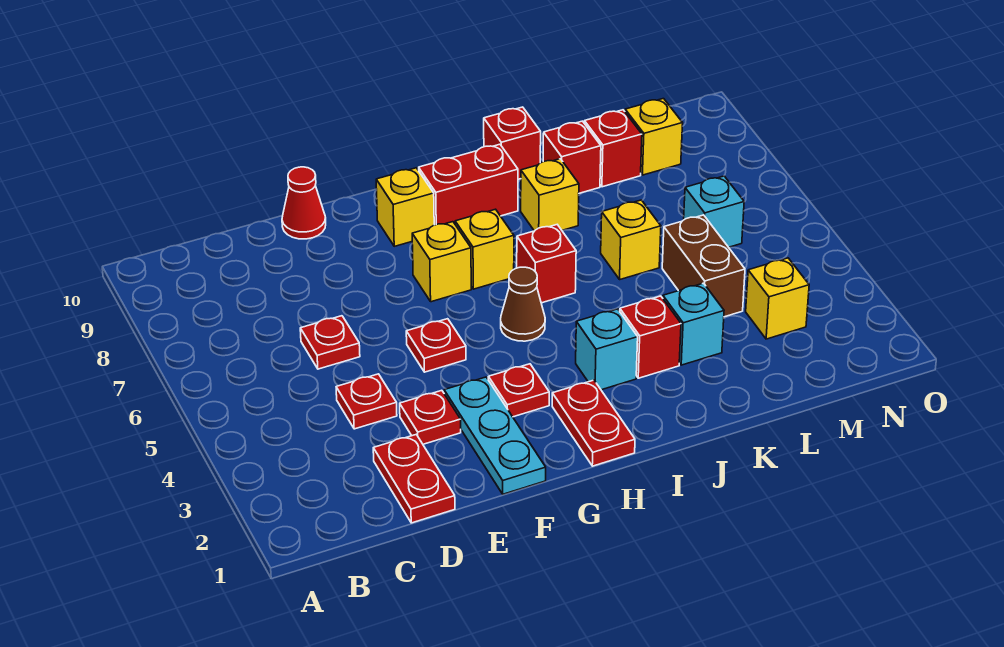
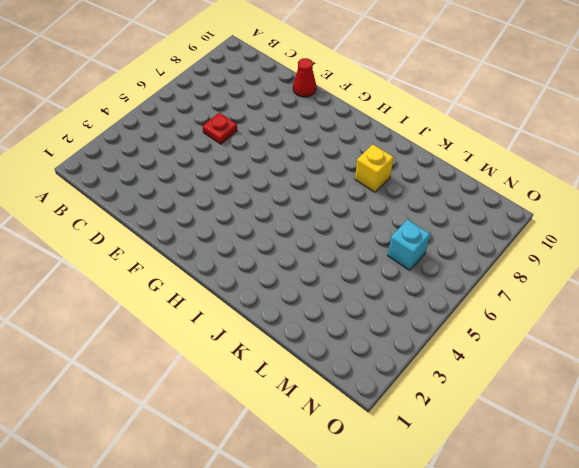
none -> red plate D1:D2 level 1
none -> red plate D4 level 1
none -> red plate E3 level 1

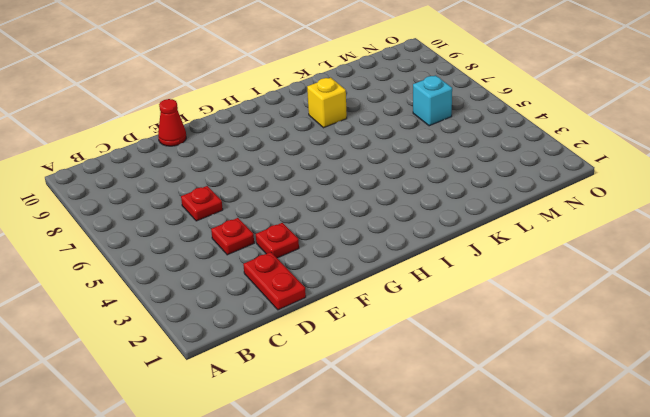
none -> cyan plate F1:F3 level 1
none -> red plate F5 level 1
none -> red plate G3 level 1

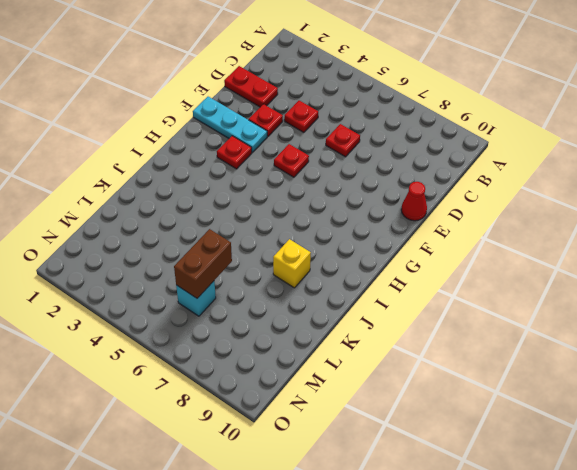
brown brick L6:M6 level 2 -> brown brick L4:L5 level 1
none -> yellow brick G7 level 1
none -> yellow brick G9 level 1
none -> red plate H1:H2 level 1

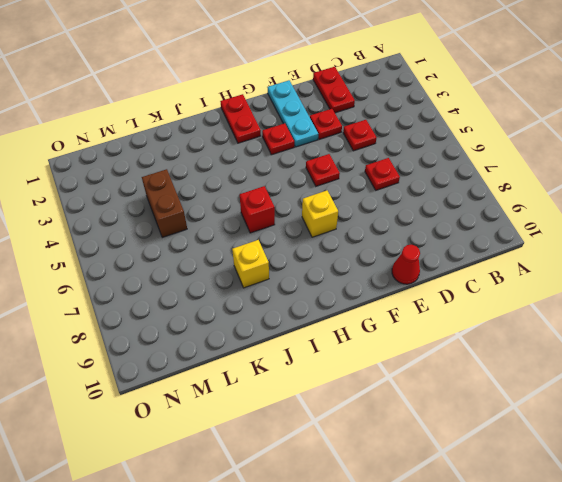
none -> yellow brick G9 level 1
none -> brown cone H5 level 1
none -> yellow brick H7 level 1

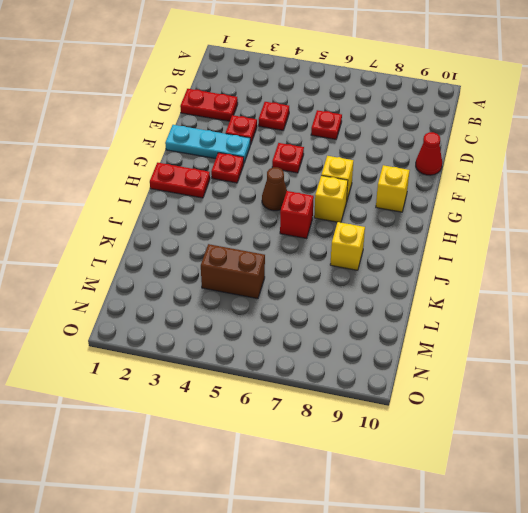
none -> red brick H9:I9 level 1
none -> cyan brick I3 level 1
none -> red brick J3 level 1

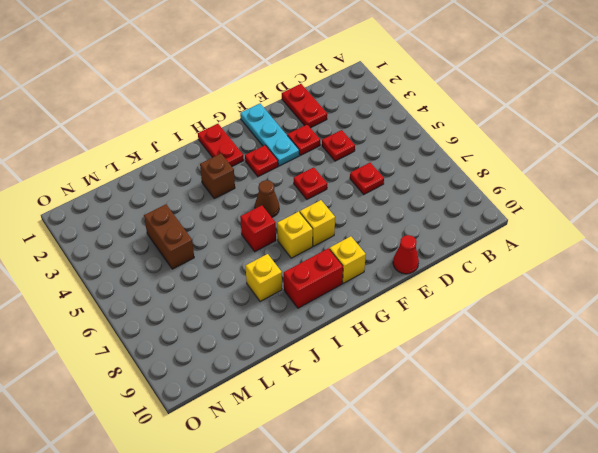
brown brick I3 level 1 -> cyan brick I3 level 1
none -> red brick J3 level 1
none -> red brick J10 level 1
none -> cyan brick K3 level 1

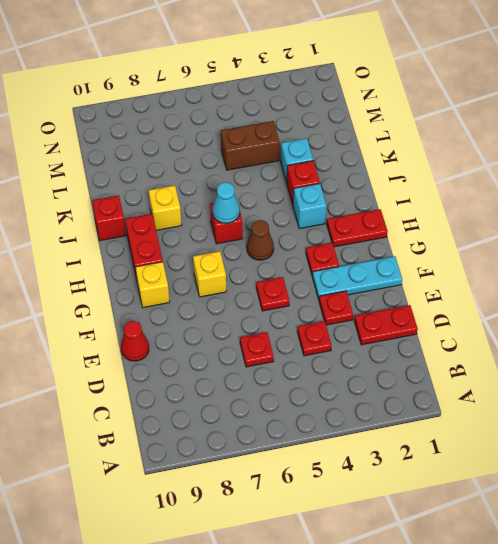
cyan cone I6 level 2 -> none
none -> yellow brick H7 level 1
none -> yellow brick K6 level 1
none -> red brick K9 level 1

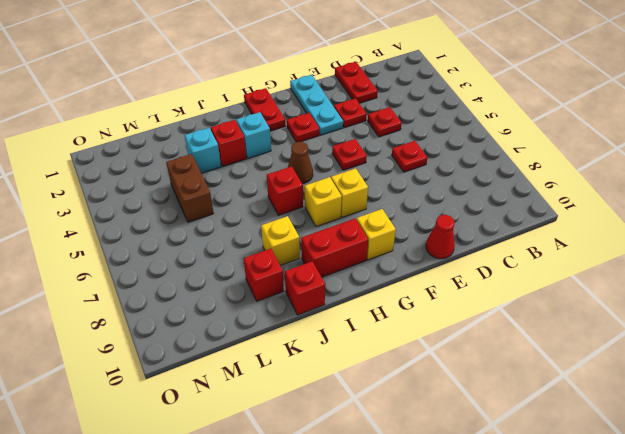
none -> yellow brick K6 level 1
none -> red brick L9 level 1
none -> yellow brick M3 level 1

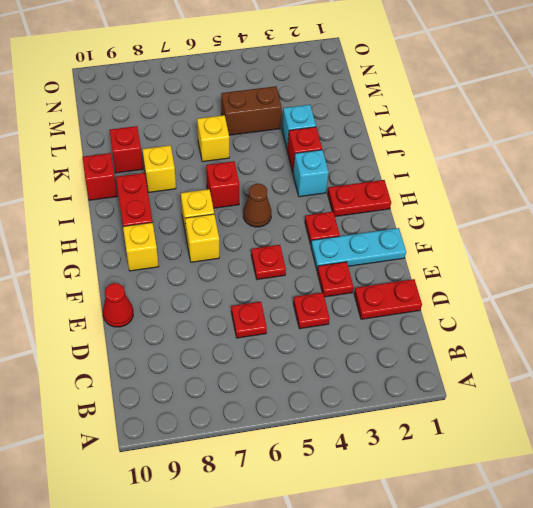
none -> red brick L9 level 1
none -> yellow brick M3 level 1
none -> cyan brick M6 level 1

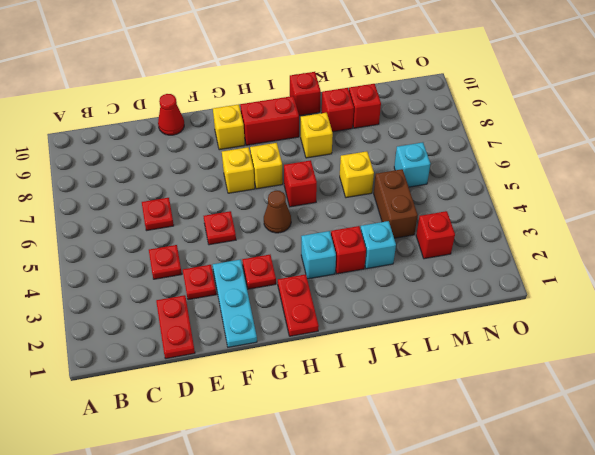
red brick M3 level 1 -> yellow brick M3 level 1
none -> yellow brick M9 level 1

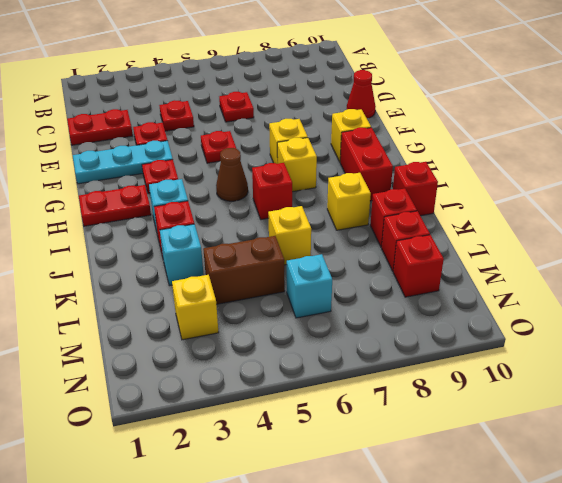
red brick M9 level 1 -> yellow brick M9 level 1

